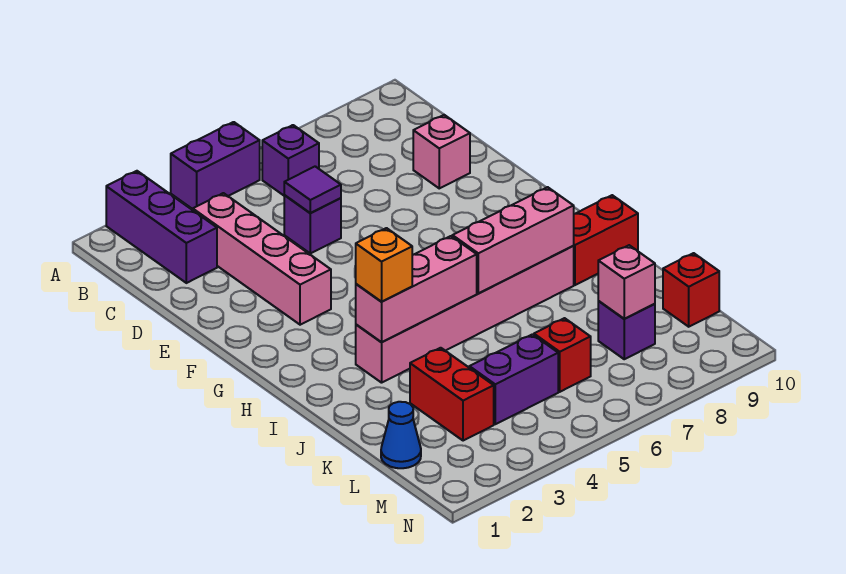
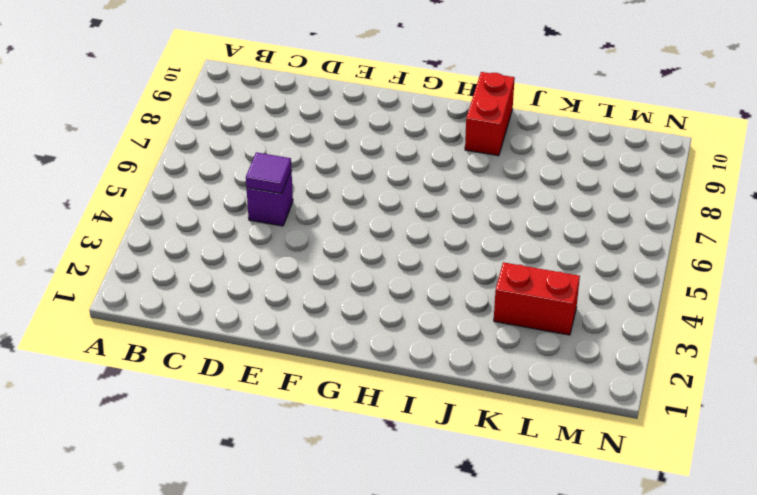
none -> purple brick A2:C2 level 1
none -> purple brick A4:A5 level 1
none -> purple brick B6 level 1

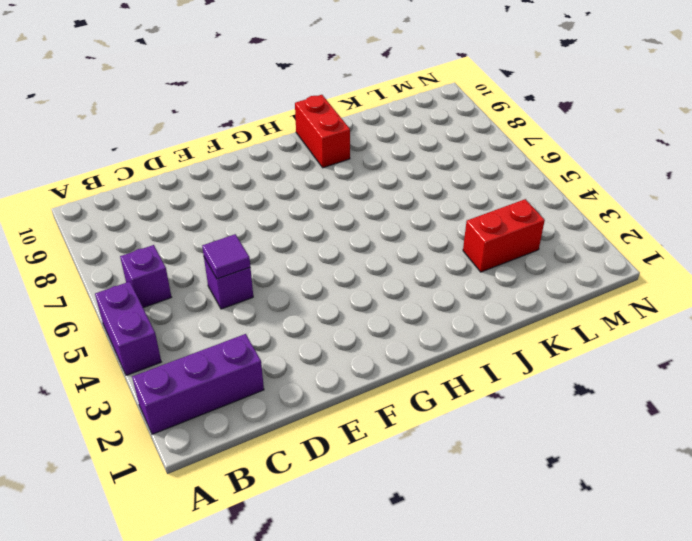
none -> pink brick C3:F3 level 1
none -> pink brick D9 level 1
none -> pink brick I3:I8 level 1

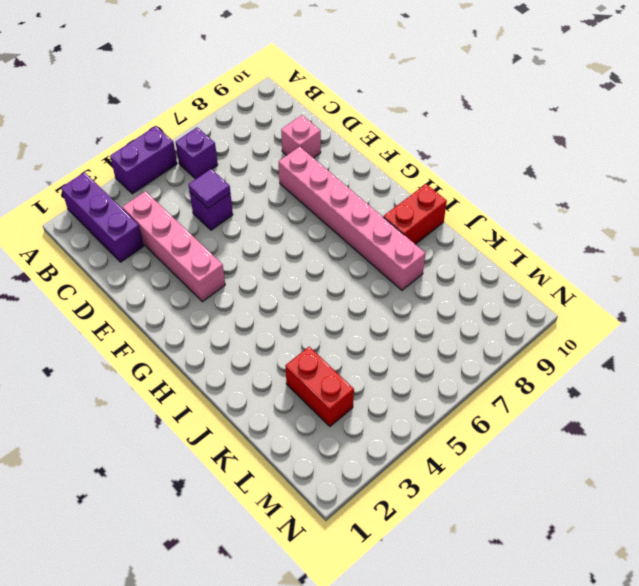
pink brick E8:J8 level 1 -> pink brick I3:I8 level 1
none -> blue cone L1 level 1
none -> purple brick L4:L5 level 1
none -> red brick L6 level 1

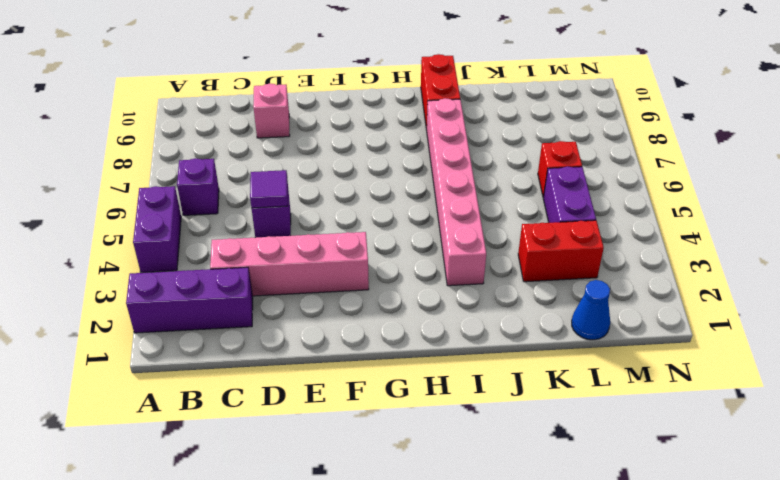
none -> purple brick L8 level 1
none -> red brick L10 level 1
none -> pink brick I3:I5 level 2

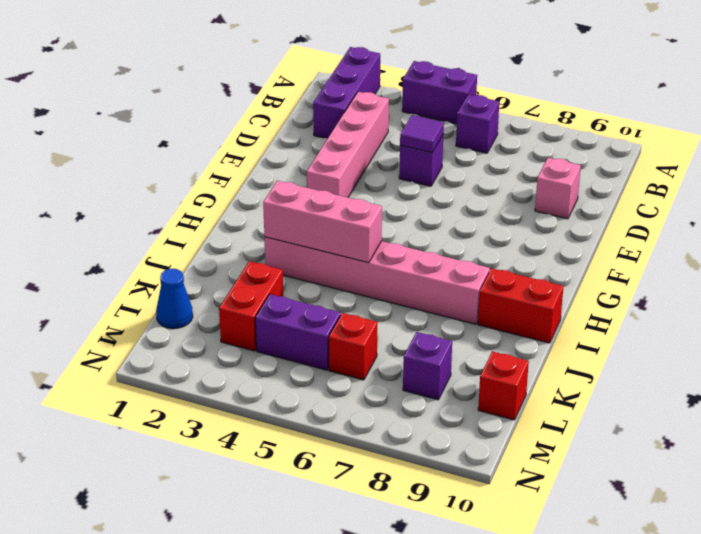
none -> pink brick I6:I8 level 2
none -> pink brick L8 level 2
none -> orange brick I3 level 3

